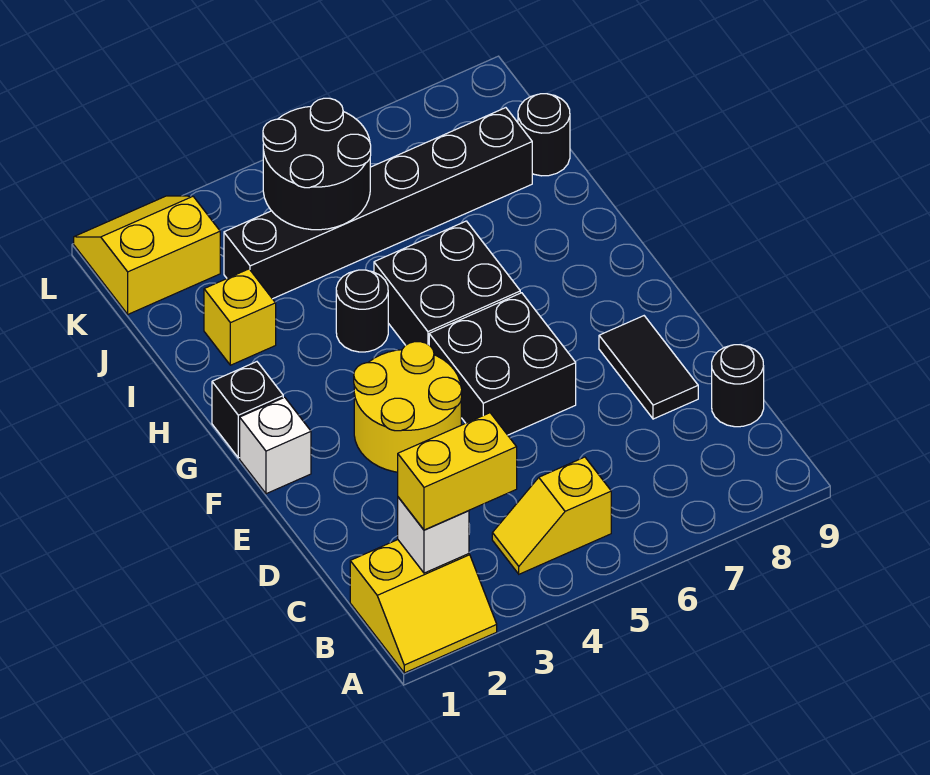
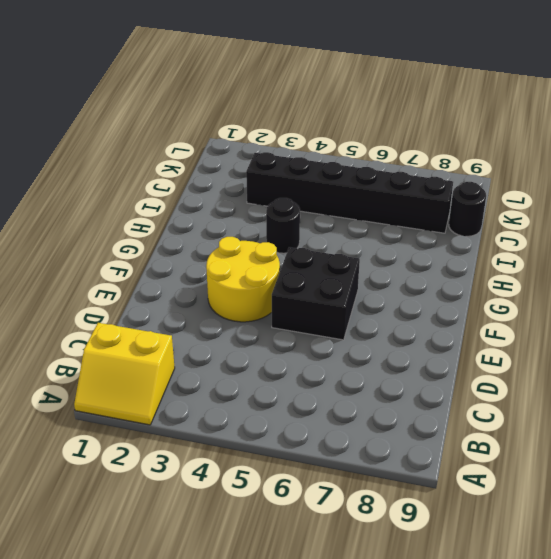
none -> yellow slope B4:B5 level 1 top 5
none -> black round brick C9 level 1
none -> black tile D8:E8 level 1

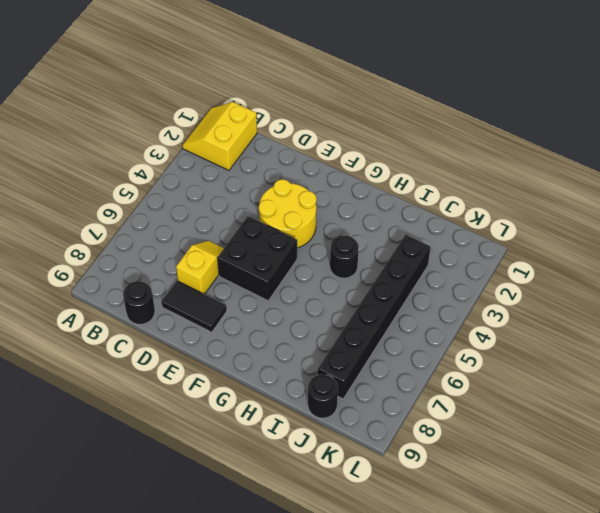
yellow slope D6:D7 level 1 top 7 -> yellow slope B4:B5 level 1 top 5
none -> white brick F1 level 1
none -> black brick G1 level 1
none -> black brick G5:H6 level 1

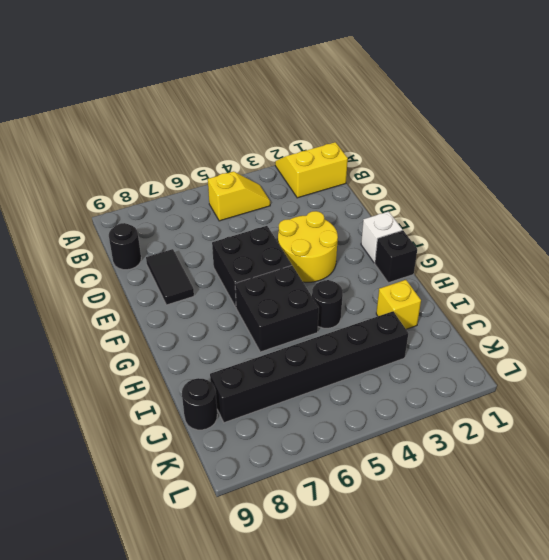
none -> yellow slope K1:L2 level 1 top K
none -> white brick B2 level 2
none -> black round brick J4:K5 level 2

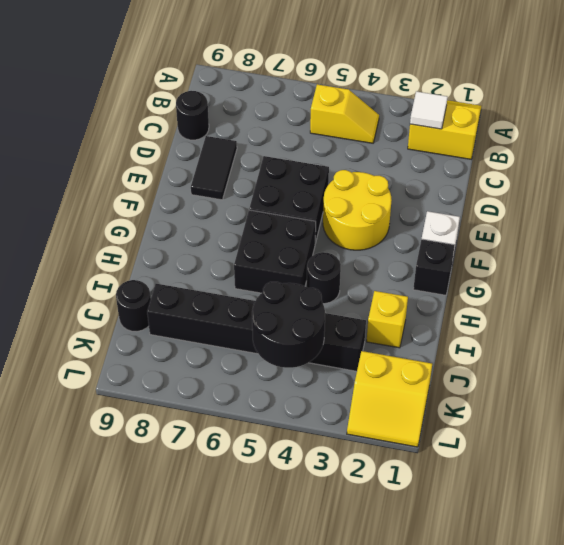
white tile B2 level 2 -> white brick B2 level 2
none -> yellow brick B2:B3 level 3

